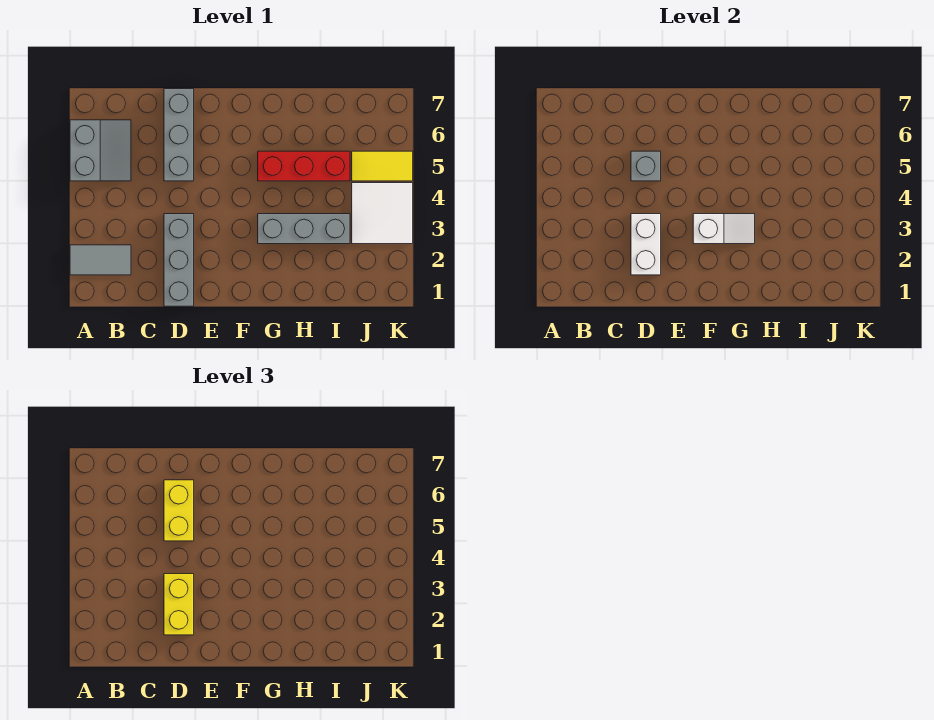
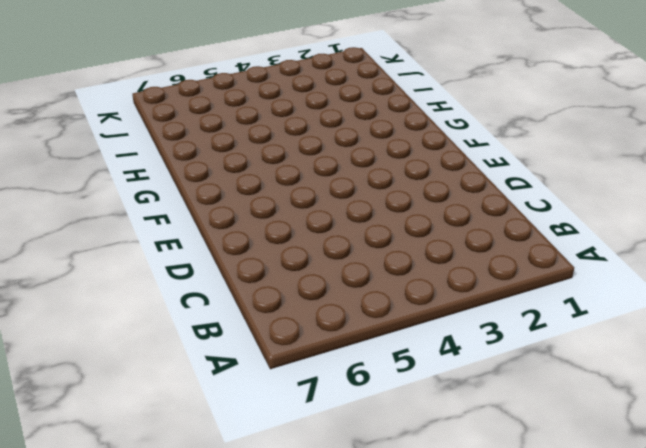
none -> grey tile A2:B2 level 1
none -> grey slope A5:B6 level 1 top A
none -> grey brick D1:D3 level 1

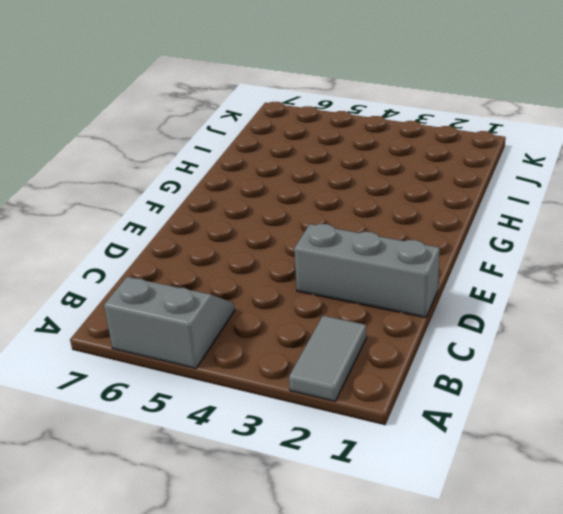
none -> grey brick D5:D7 level 1
none -> grey brick G3:I3 level 1
none -> red brick G5:I5 level 1

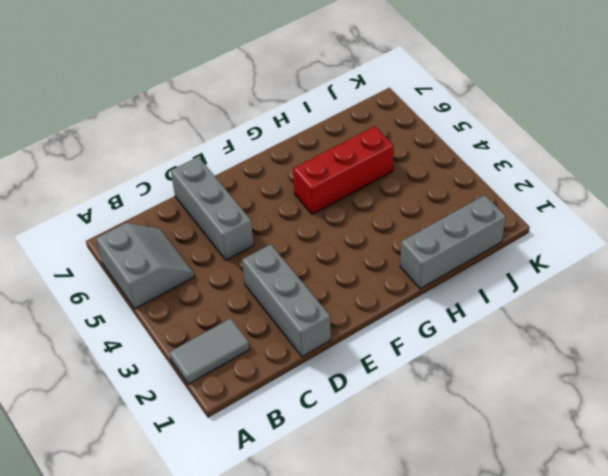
grey brick H1:J1 level 1 -> grey brick G3:I3 level 1
none -> white tile J3:K4 level 1
none -> yellow tile J5:K5 level 1
none -> white brick D2:D3 level 2

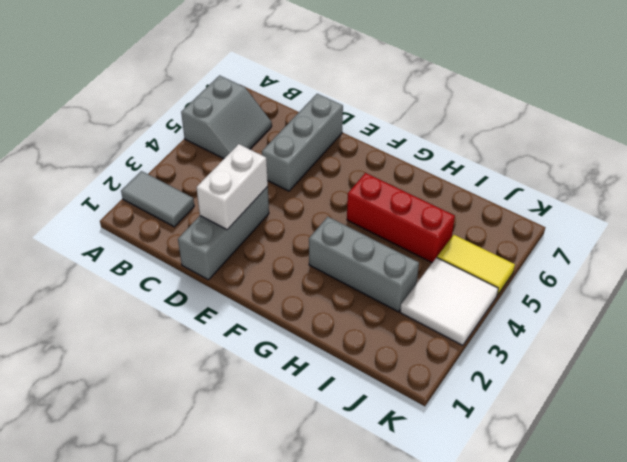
none -> grey brick D5 level 2
none -> white slope F3:G3 level 2 top F
none -> yellow brick D2:D3 level 3

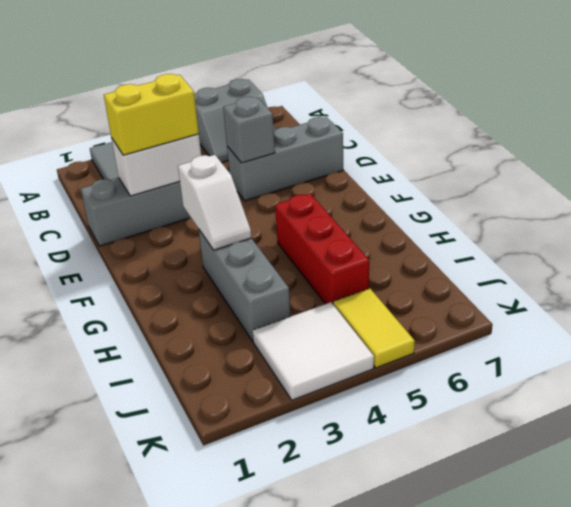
none -> yellow brick D5:D6 level 3

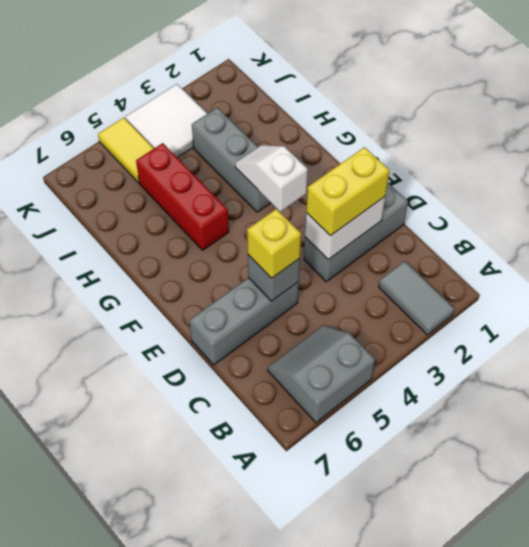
yellow brick D5 level 3 -> yellow brick D5:D6 level 3

